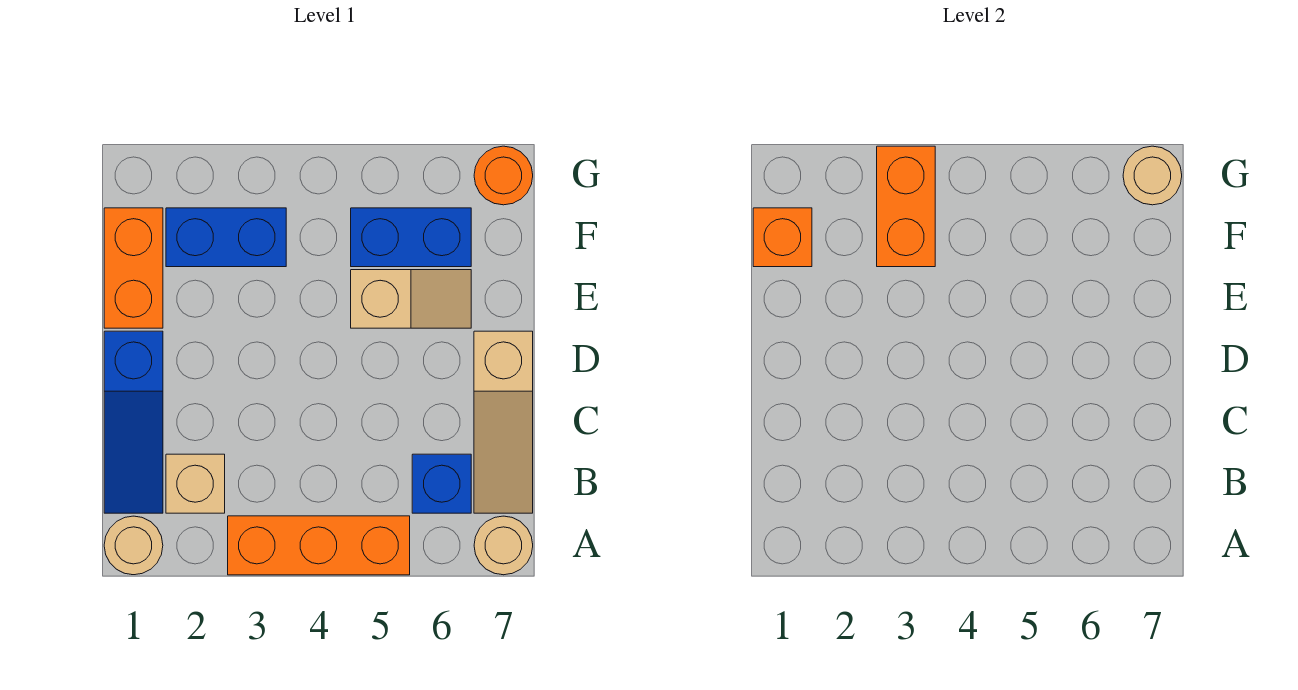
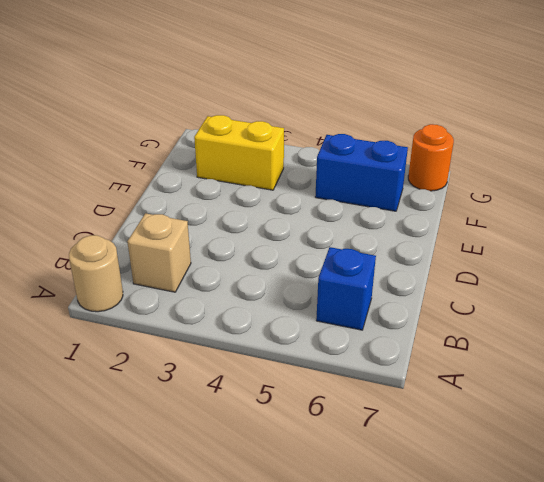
yellow brick F2:F3 level 1 -> blue brick F2:F3 level 1
none -> orange brick A3:A5 level 1
none -> tan round brick A7 level 1
none -> blue slope B1:D1 level 1 top D

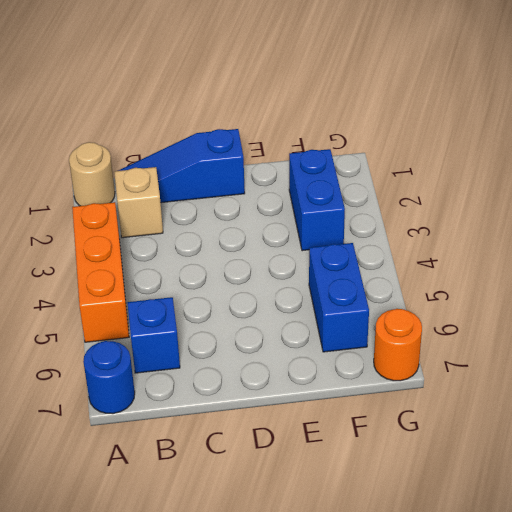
blue round brick A7 level 1 -> tan round brick A7 level 1
none -> tan slope B7:D7 level 1 top D
none -> orange brick E1:F1 level 1
none -> tan slope E5:E6 level 1 top 5

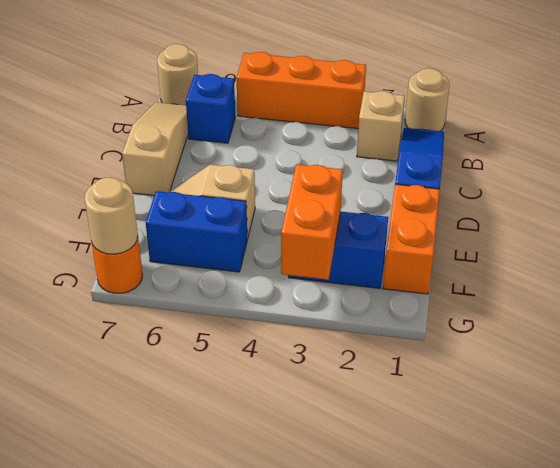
none -> orange brick F1 level 2

